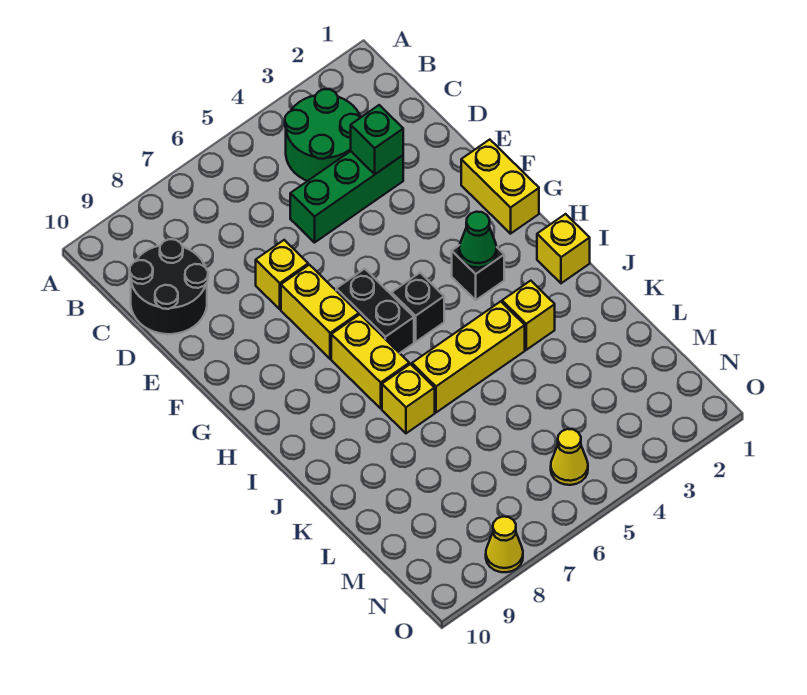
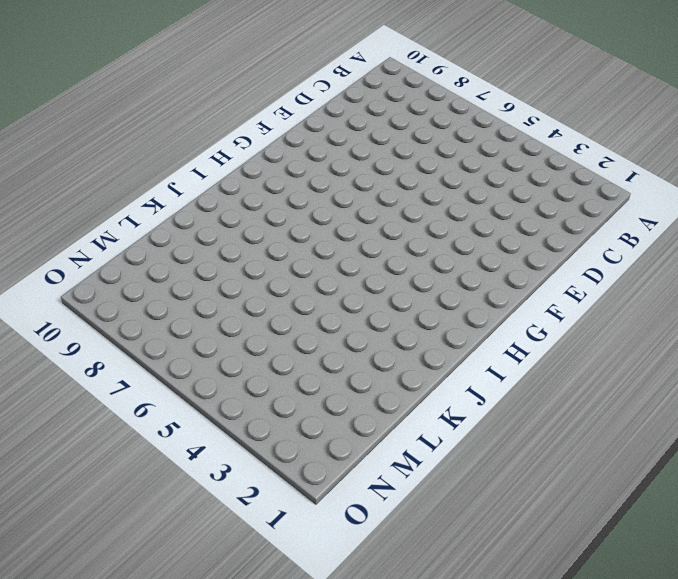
none -> green round brick B3:C4 level 1
none -> black round brick C9:D10 level 1
none -> green brick D3:D5 level 1

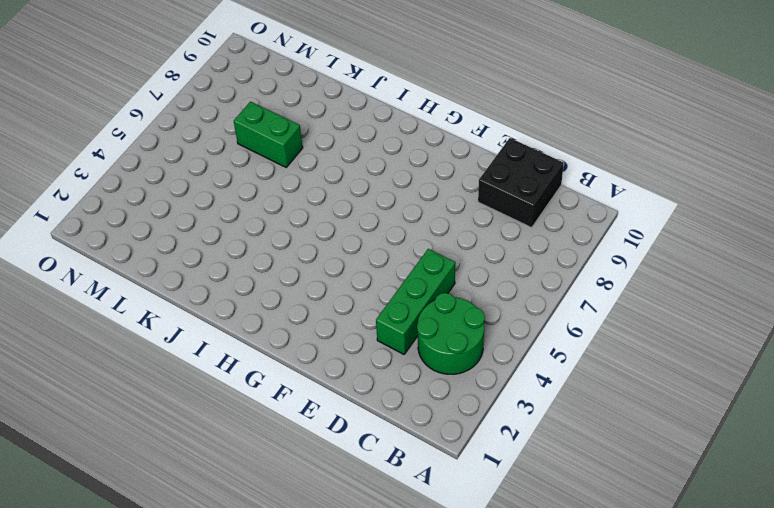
black brick C9:D10 level 1 -> black round brick C9:D10 level 1
green brick K7:L7 level 1 -> none
none -> yellow brick E7 level 1
none -> yellow brick F1:G1 level 1
none -> yellow brick F7:G7 level 1

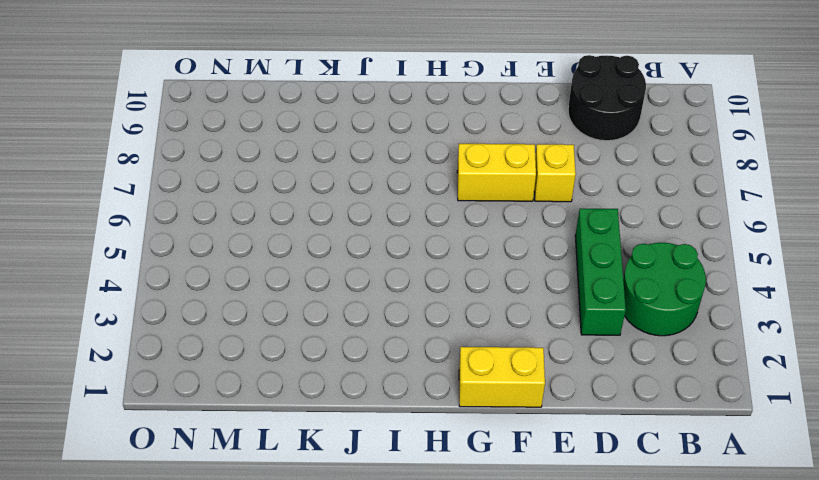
none -> black brick G6:H6 level 1
none -> black brick H3 level 1
none -> black brick H5 level 1

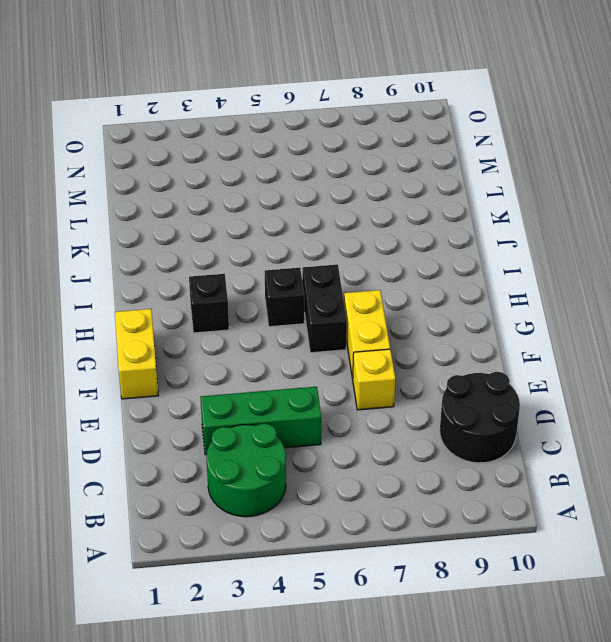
none -> yellow brick H7:I7 level 1
none -> yellow brick I1 level 1
none -> yellow brick J3 level 1

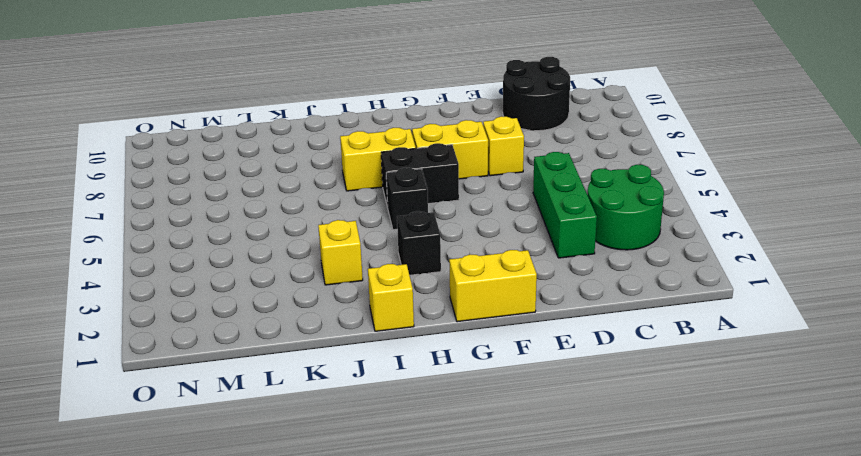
none -> yellow brick J4:J6 level 1
none -> yellow brick J7 level 1
none -> yellow cone N5 level 1

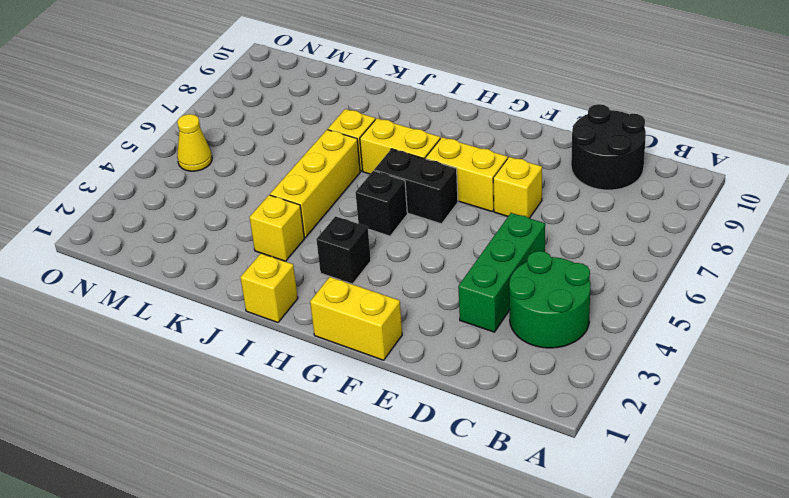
none -> yellow cone O8 level 1
none -> green brick D3 level 2
none -> green cone H3 level 2

